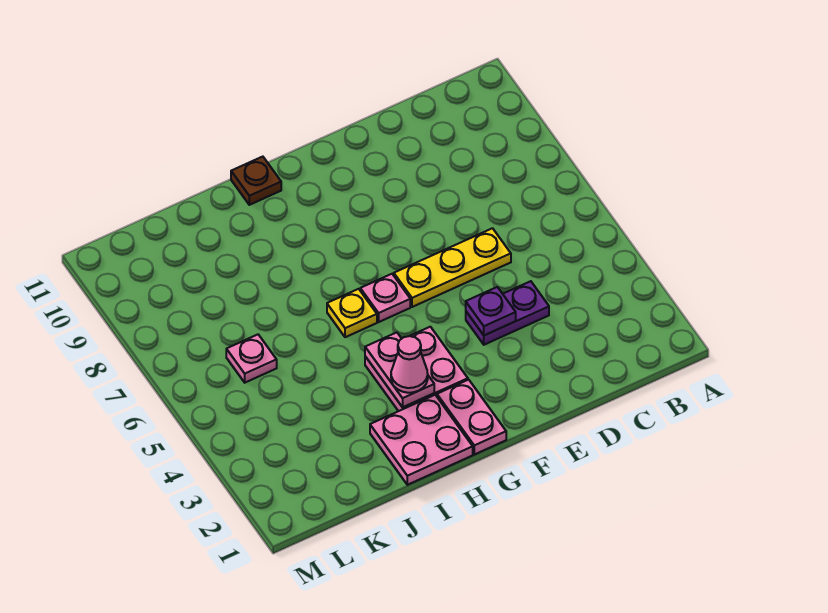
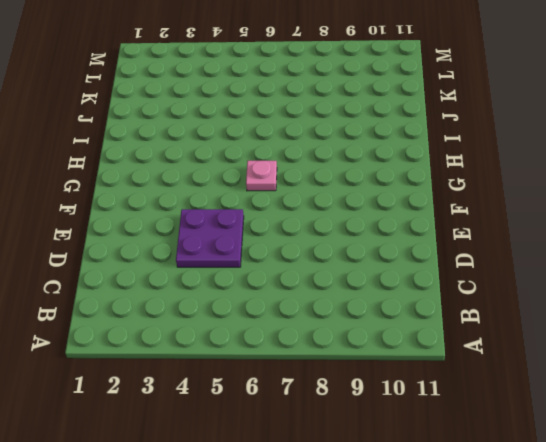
purple plate D4:E5 level 1 -> purple plate D4:E4 level 1
none -> yellow plate D6:F6 level 1
none -> pink plate G1:G2 level 1
none -> pink plate G3:H4 level 1

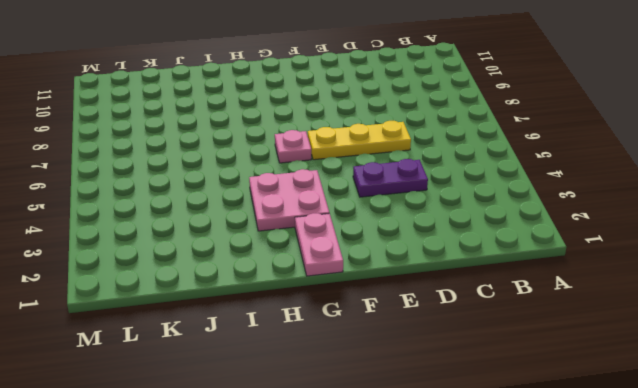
none -> pink plate H1:I2 level 1
none -> yellow plate H6 level 1
none -> brown plate H11 level 1

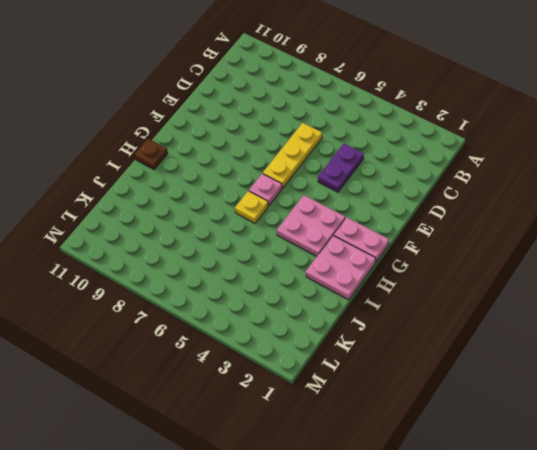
none -> pink plate K6 level 1
none -> purple plate E4 level 2
none -> pink plate H3:H4 level 2

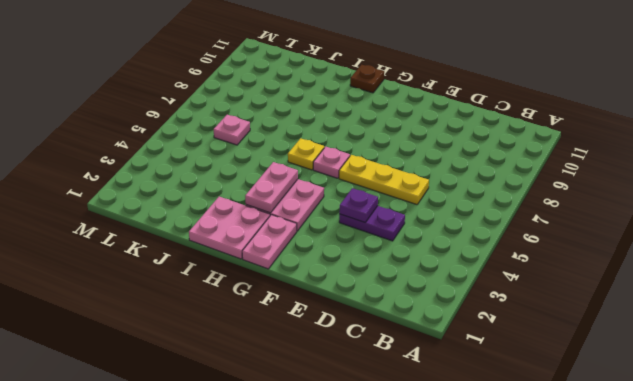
none -> pink cone H3 level 3

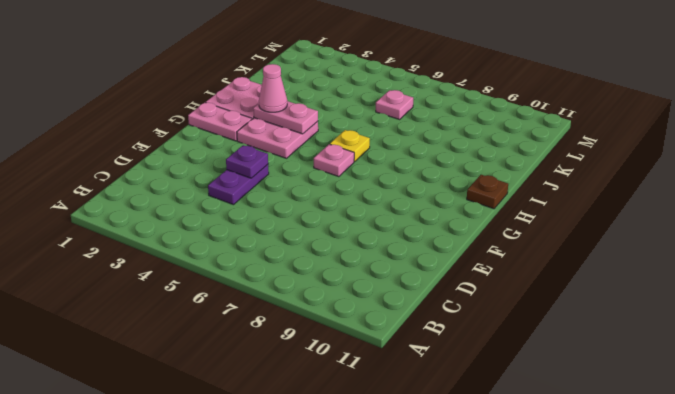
none -> yellow plate D6:F6 level 1

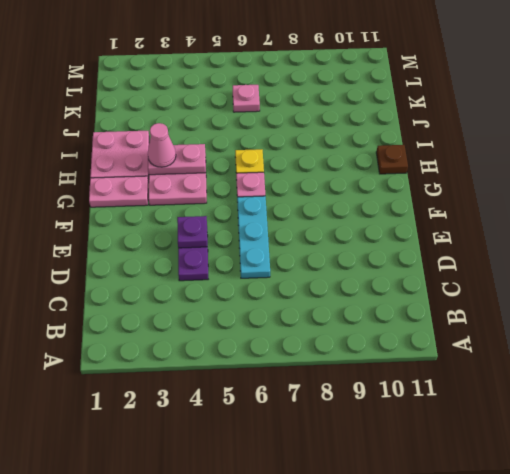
cyan plate D6:F6 level 1 -> yellow plate D6:F6 level 1

